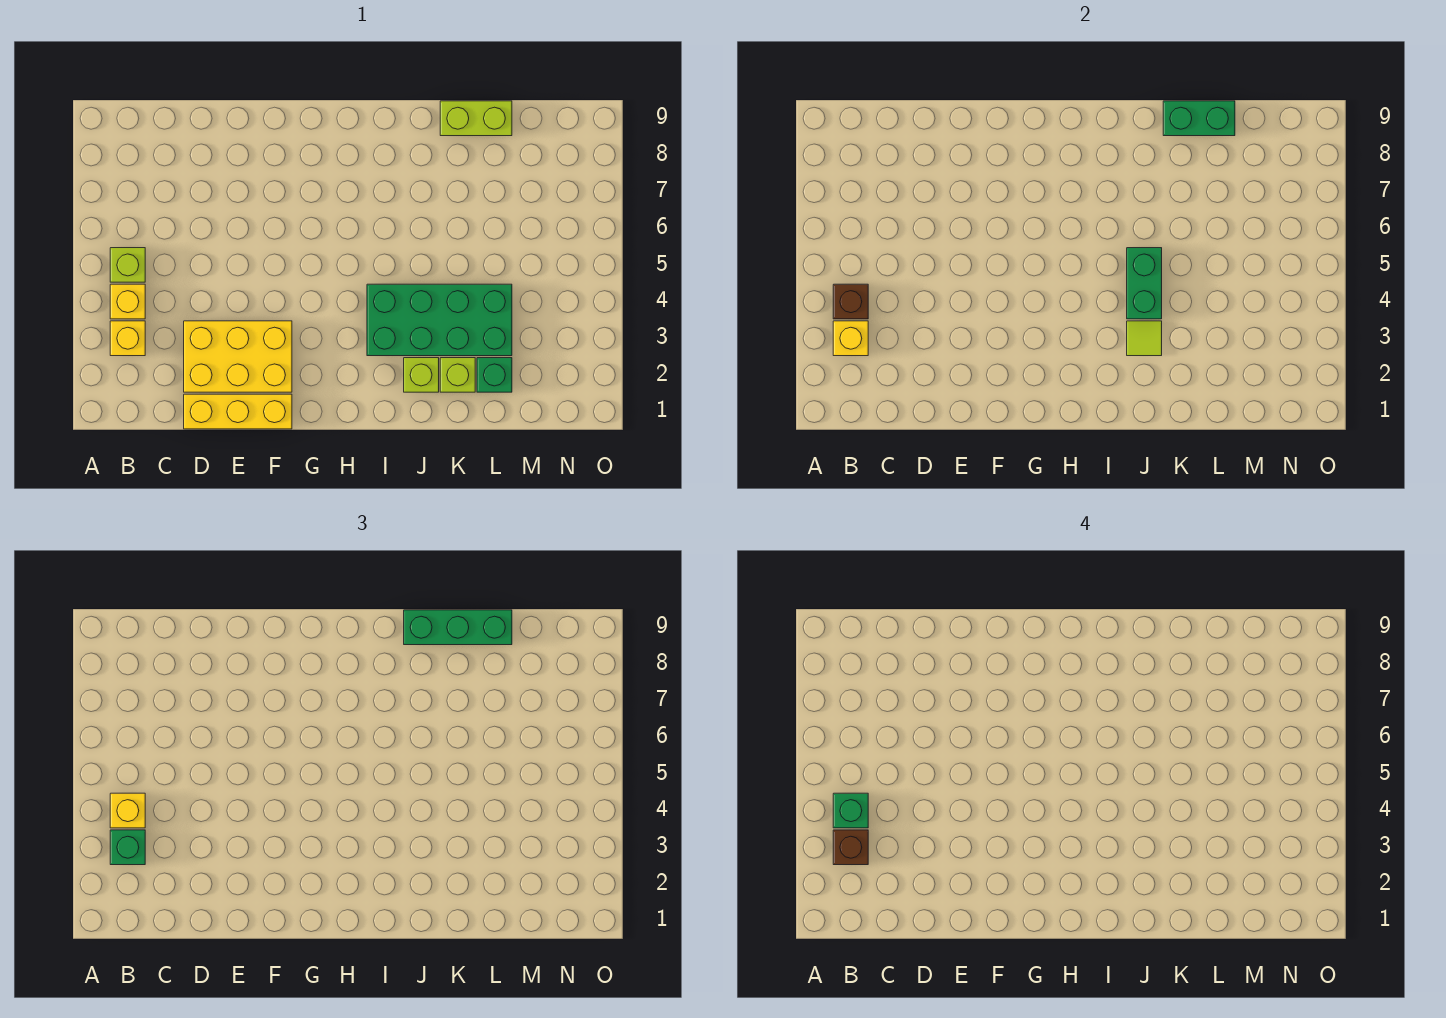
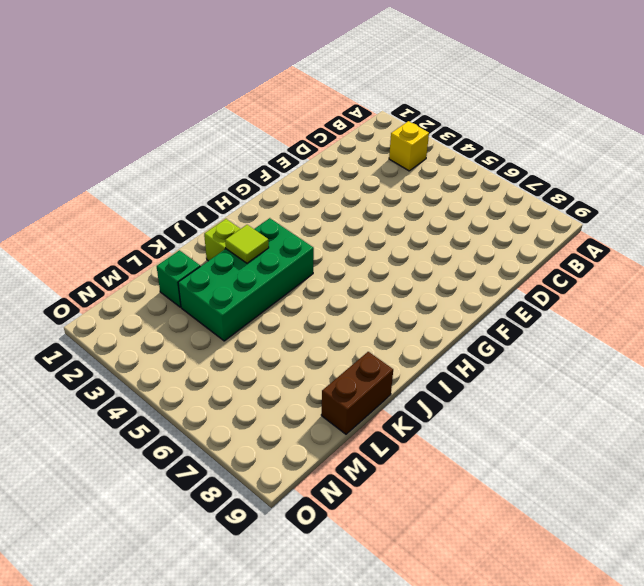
brown brick K9:L9 level 1 -> lime brick K9:L9 level 1
none -> yellow brick B4 level 1
none -> lime brick B5 level 1
none -> yellow brick D1:F1 level 1

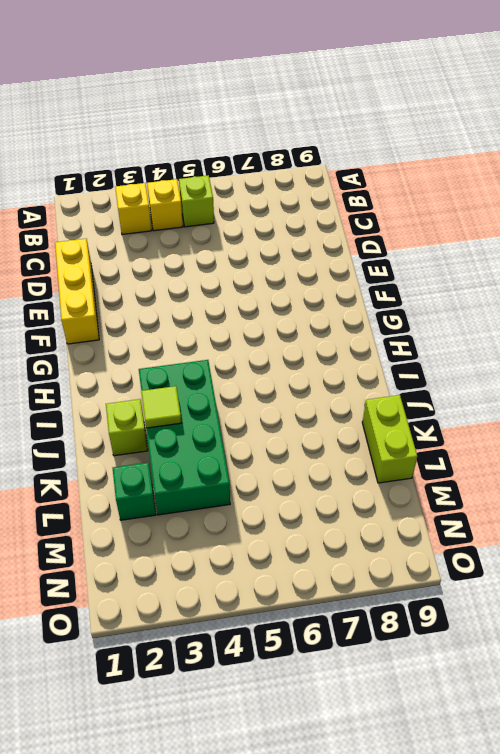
none -> yellow brick D2:F3 level 1
none -> lime brick K2 level 1
none -> yellow brick B3 level 2

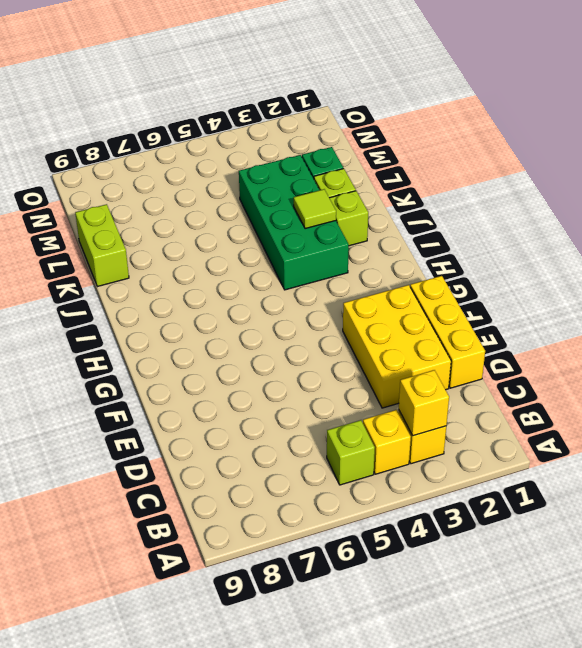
none -> brown brick B4 level 2
none -> green brick J4:J5 level 2
none -> green brick K9:L9 level 2

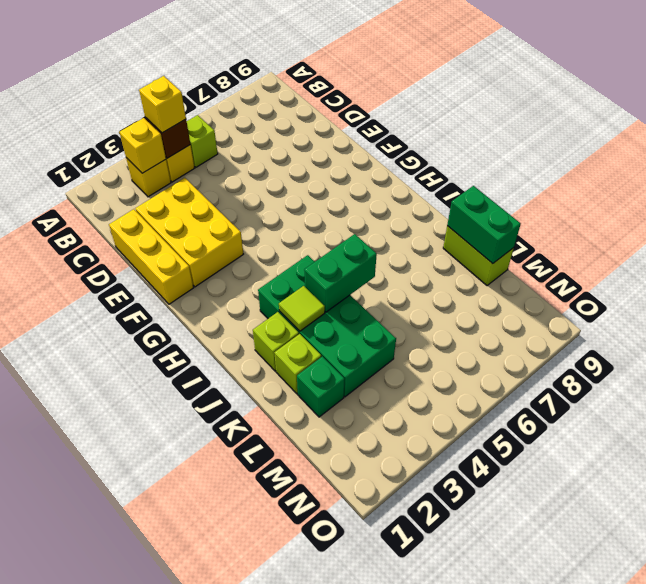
none -> green brick B3 level 3
none -> green brick J9:L9 level 3
none -> brown brick B3 level 4

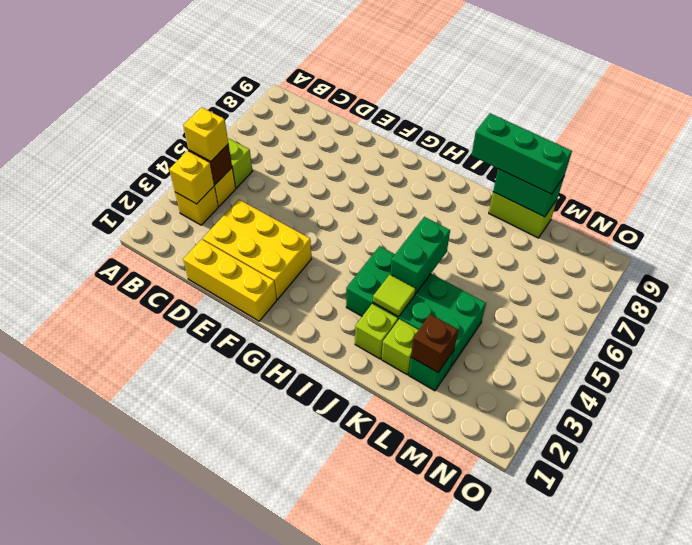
brown brick L2 level 2 -> brown brick B3 level 4
none -> green brick B3 level 3
none -> green brick B4 level 4

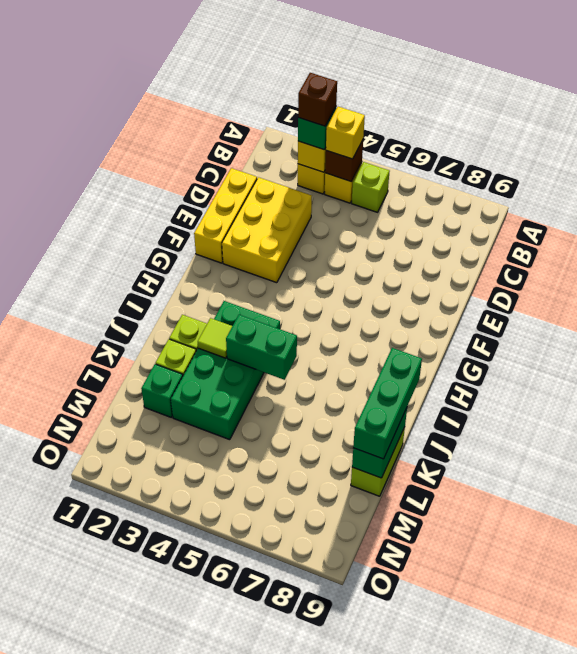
none -> green brick B4 level 4

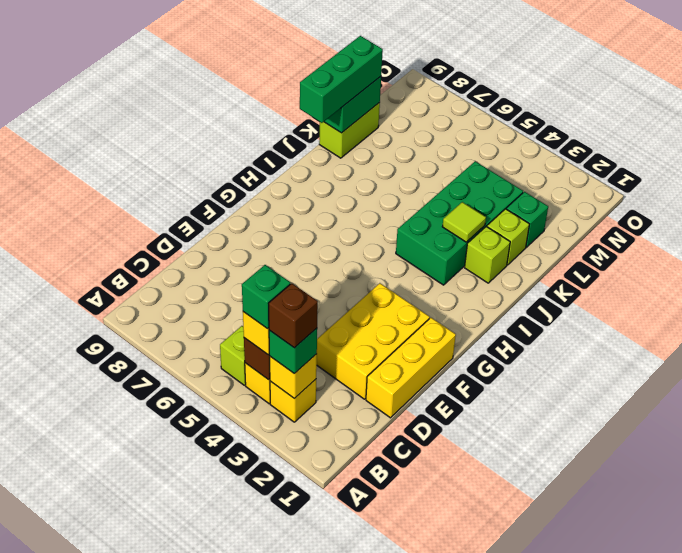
none -> green brick J4:J5 level 2

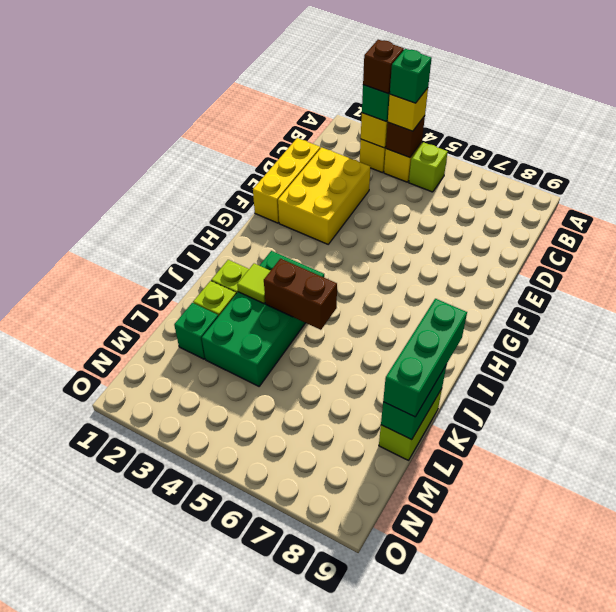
brown brick J4:J5 level 2 -> green brick J4:J5 level 2

